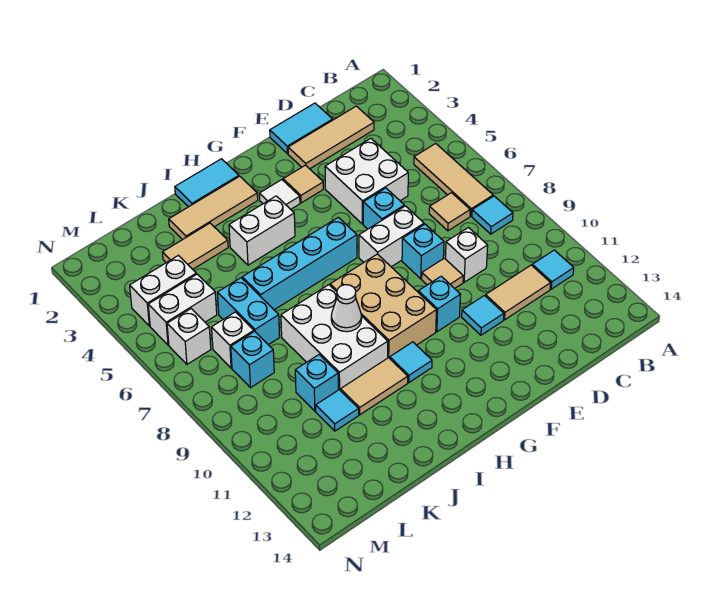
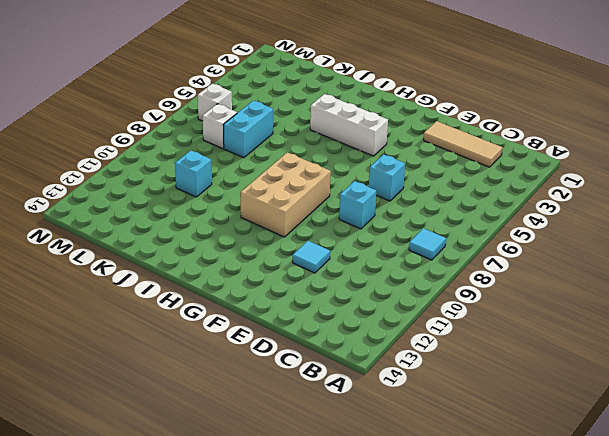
white brick G4:I4 level 1 -> white brick H4:I4 level 1
none -> tan tile B5:B7 level 1
none -> cyan tile B11 level 1
none -> tan tile C7 level 1
none -> tan tile C11:D11 level 1

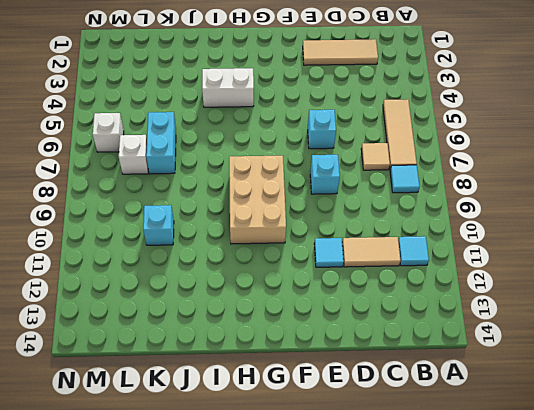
none -> cyan tile D1:E1 level 1
none -> white brick D4:E5 level 1
none -> white brick D9 level 1
none -> white brick E7:F7 level 1

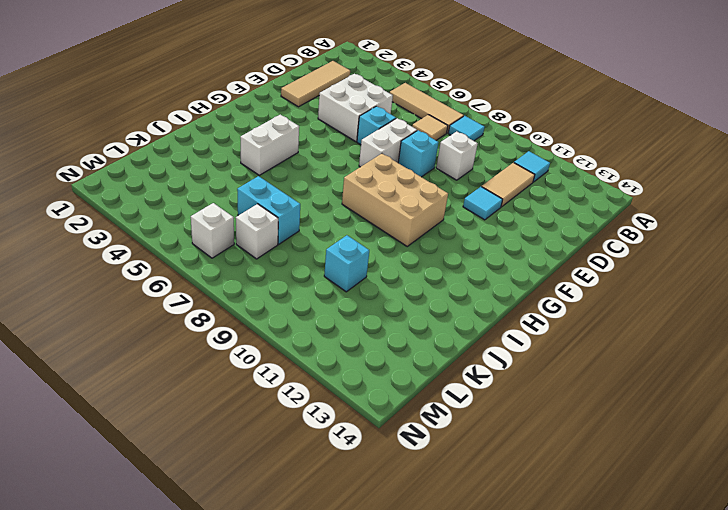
none -> cyan tile D1:E1 level 1
none -> tan tile E9 level 1
none -> tan tile F3 level 1
none -> cyan brick F10 level 1

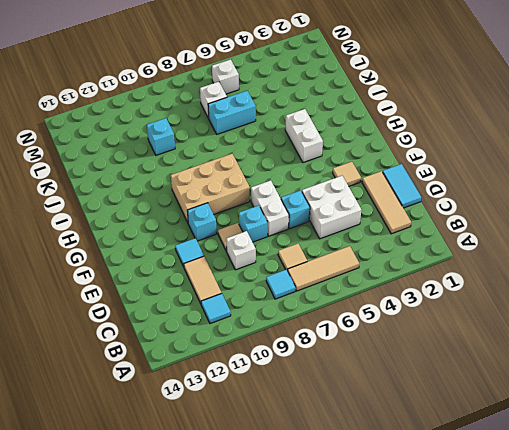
none -> white tile G3 level 1
none -> cyan brick G6:J6 level 1
none -> cyan tile H1:I1 level 1
none -> tan tile H2:J2 level 1

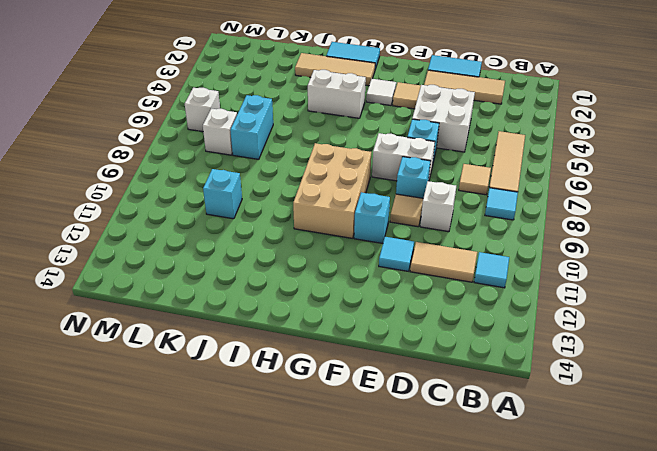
none -> cyan brick G6:J6 level 1
none -> cyan tile H11 level 1
none -> white brick I8:J10 level 1
none -> tan tile I11:J11 level 1

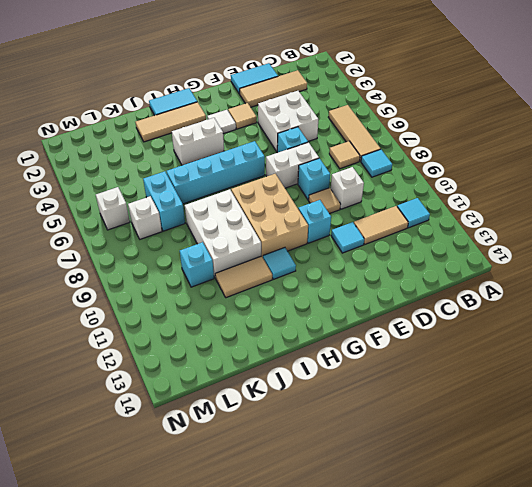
none -> tan tile J3:K3 level 1
none -> cyan tile K11 level 1
none -> white brick L4:M4 level 1
none -> white brick L5:M5 level 1

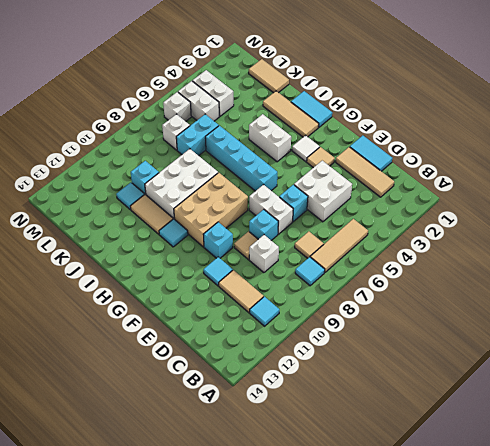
tan tile K1:L1 level 1 -> tan tile J3:K3 level 1
none -> cyan brick L8 level 1
none -> white cone I9 level 2

